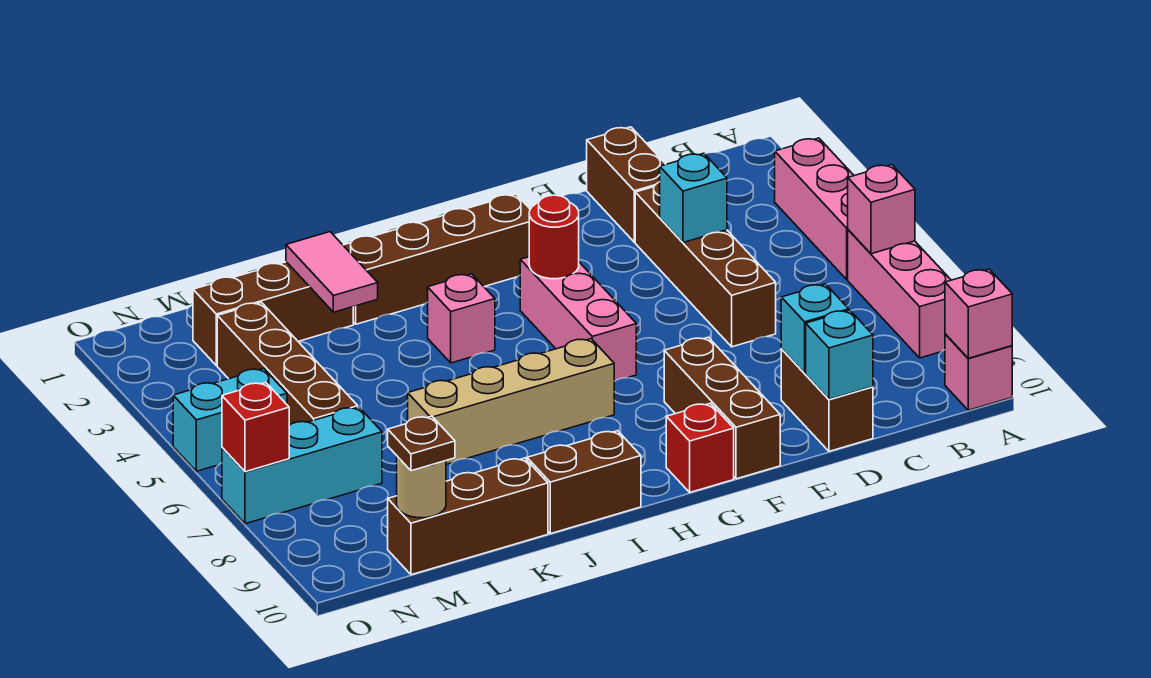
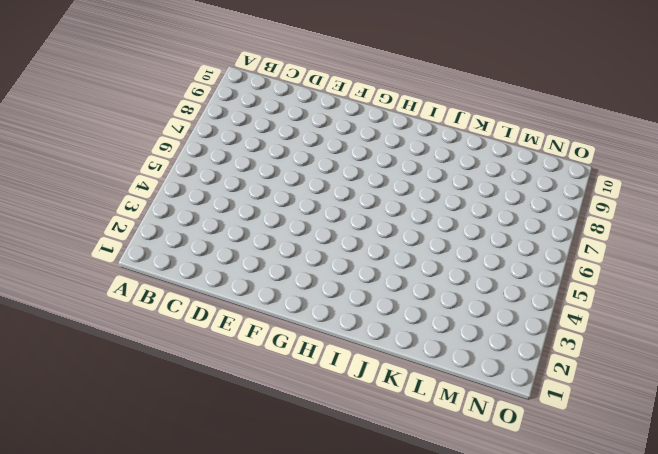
none -> pink brick A3:A5 level 1
none -> pink brick A6:A8 level 1
none -> pink brick A10 level 1

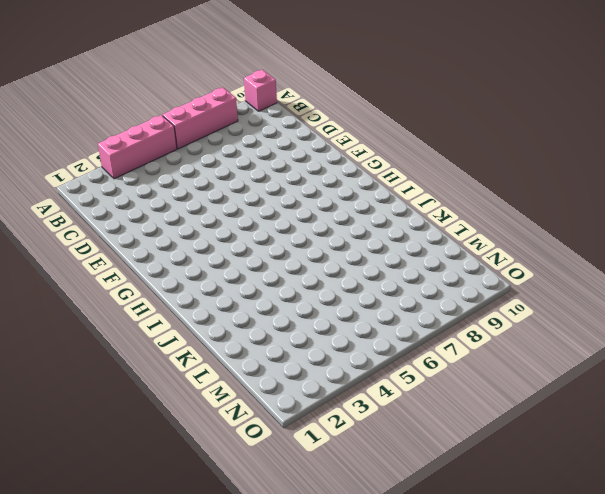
none -> brown brick D1:D2 level 1
none -> brown brick D3:D6 level 1
none -> brown brick D9:D10 level 1

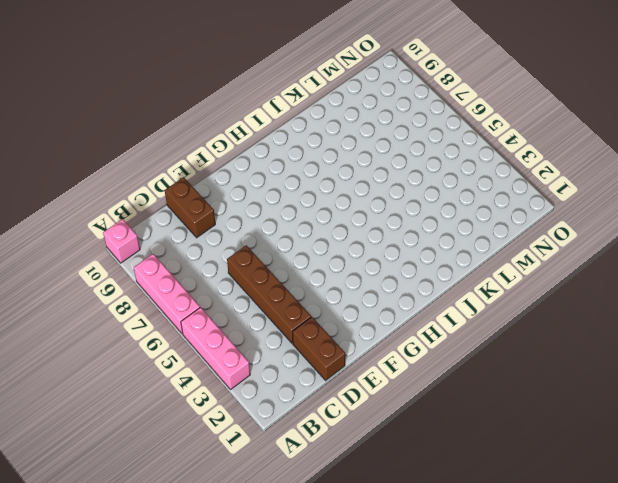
none -> brown brick F8:F10 level 1
none -> brown brick G2:J2 level 1
none -> pink brick G4:G6 level 1

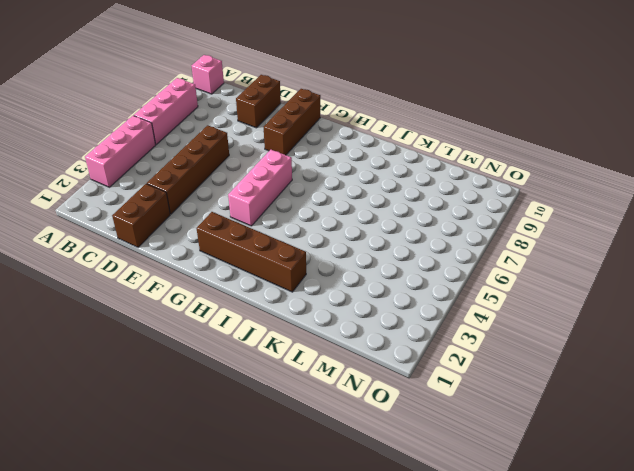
none -> red brick G10 level 1
none -> tan brick H7:K7 level 1
none -> pink brick I4 level 1

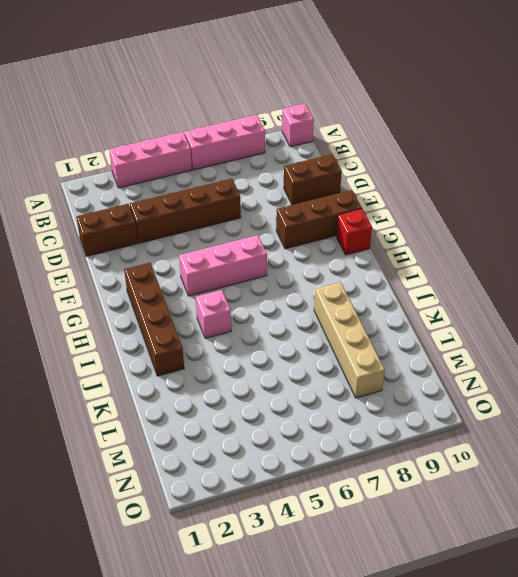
tan brick J8:M8 level 1 -> tan brick H7:K7 level 1
none -> brown brick I10:J10 level 1
none -> brown brick K2:M2 level 1
none -> brown brick K10:M10 level 1

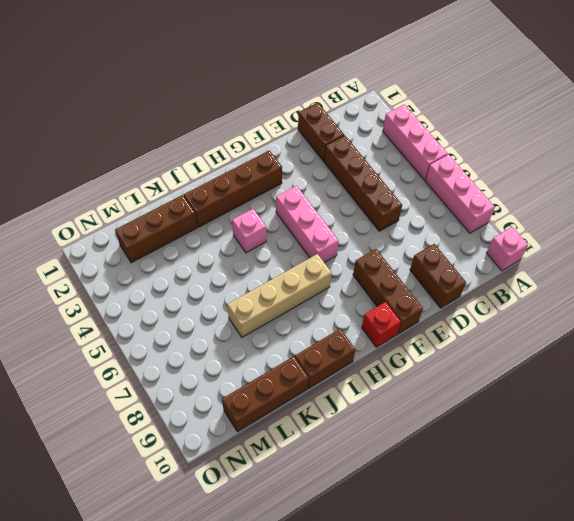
none -> brown brick M3:M6 level 1
none -> cyan brick M7:O7 level 1
none -> cyan brick N5:O5 level 1

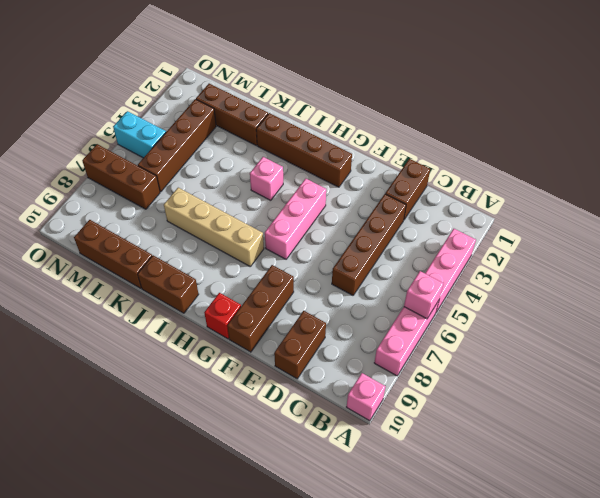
brown brick M7:O7 level 1 -> cyan brick M7:O7 level 1
none -> pink brick A10 level 2
none -> cyan brick D4 level 2
none -> cyan brick D9 level 2

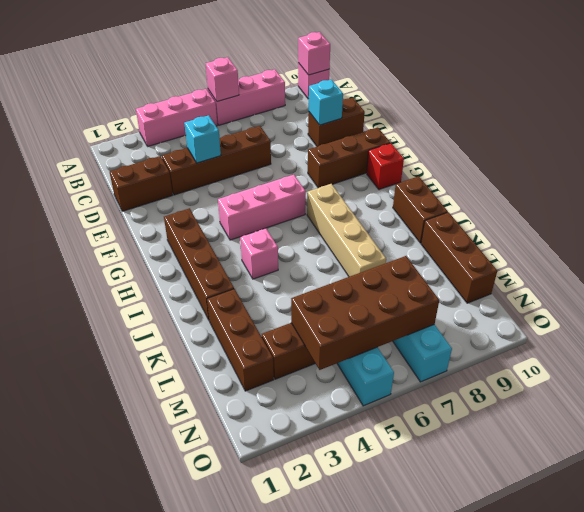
brown brick M4:N7 level 2 -> none
none -> cyan brick D10 level 2
none -> red round brick G4 level 2
none -> pink tile K2:K3 level 2

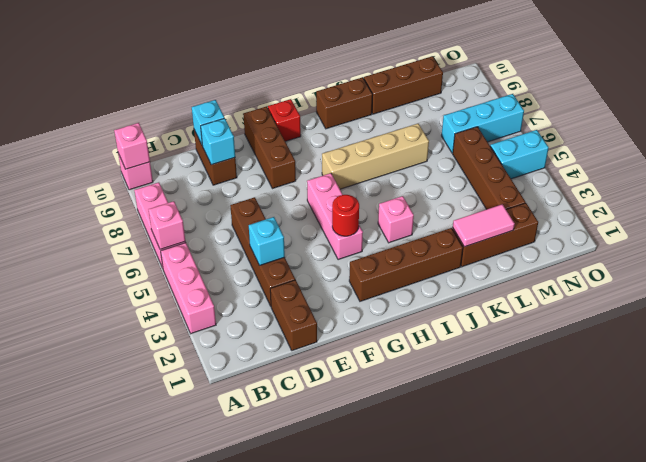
pink tile K2:L2 level 2 -> pink tile K2:K3 level 2
none -> tan round brick M10 level 2
none -> red brick O7 level 2
none -> brown plate M10 level 3

